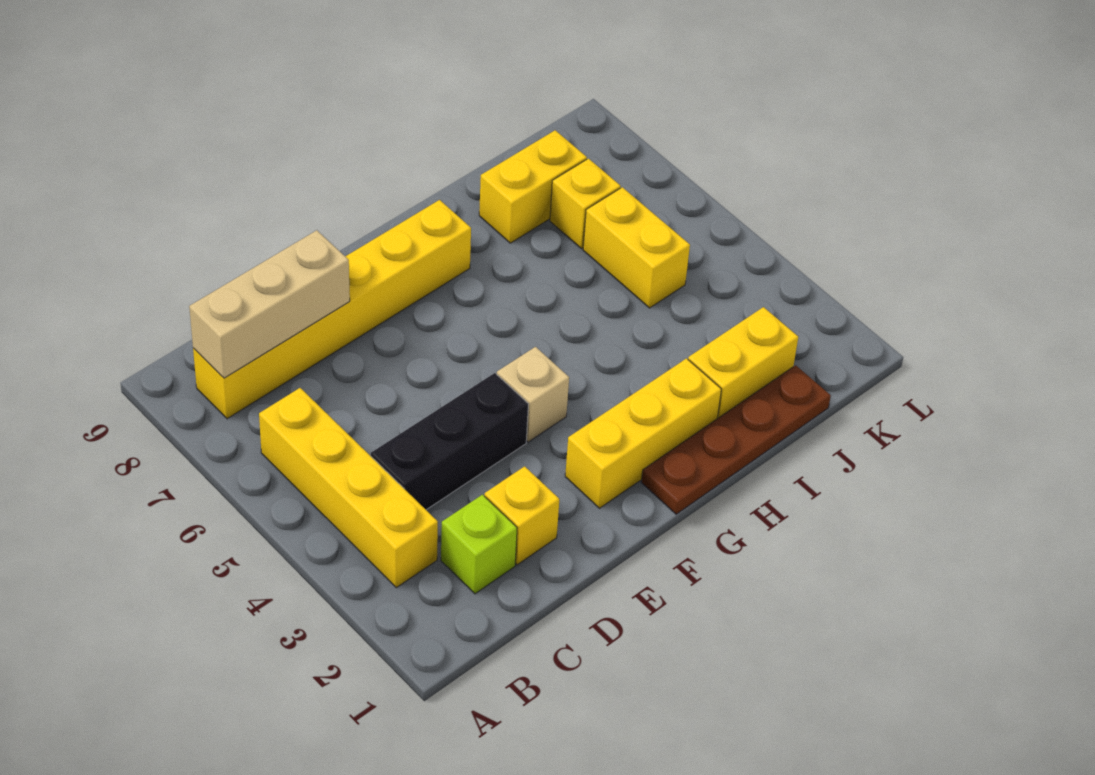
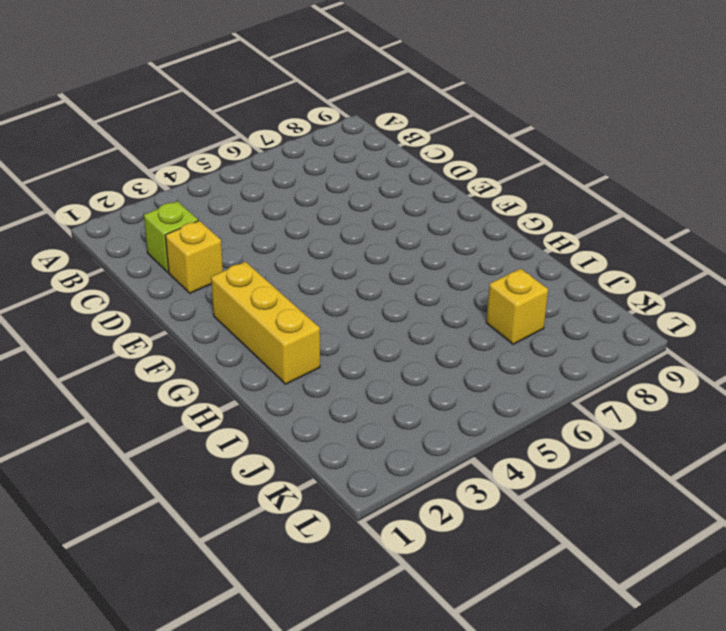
none -> yellow brick B3:B6 level 1
none -> yellow brick B8:G8 level 1
none -> black brick C4:E4 level 1

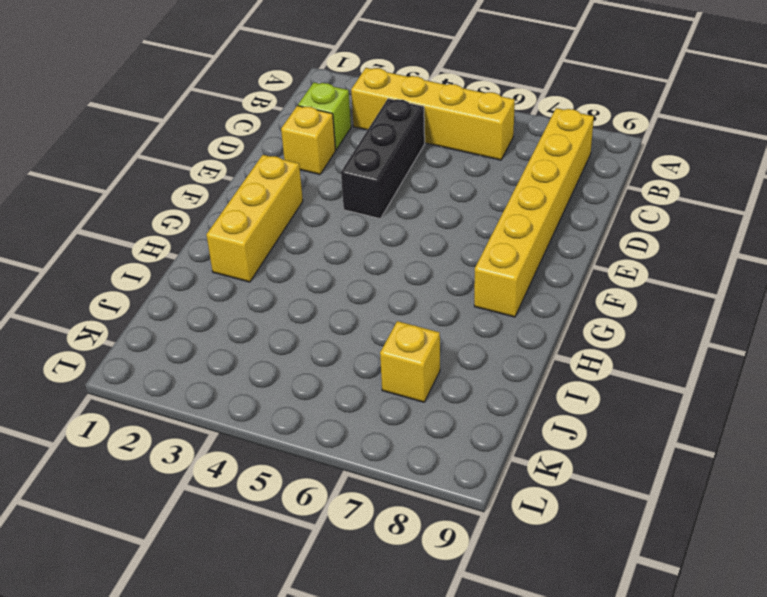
none -> tan brick F4 level 1
none -> brown plate G1:J1 level 1
none -> yellow brick I2:J2 level 1

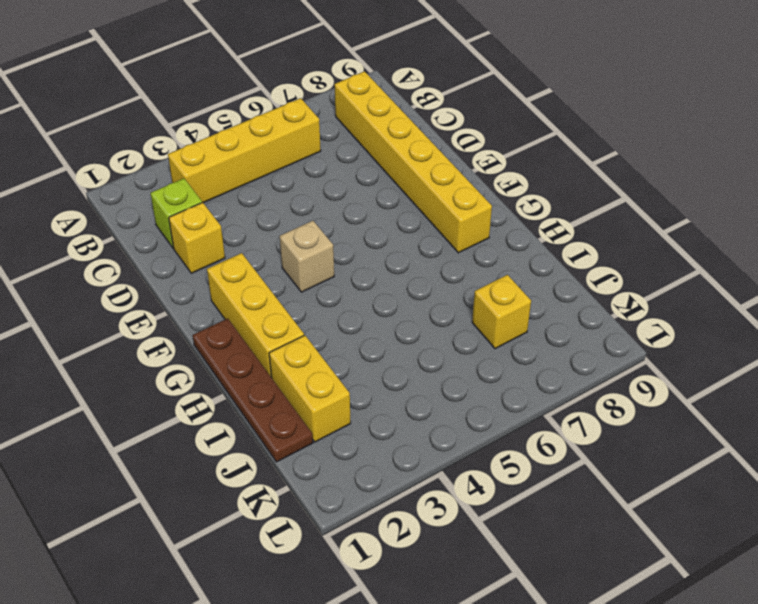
none -> black brick C4:E4 level 1
none -> yellow brick I8:J8 level 1
none -> yellow brick J5:J6 level 1

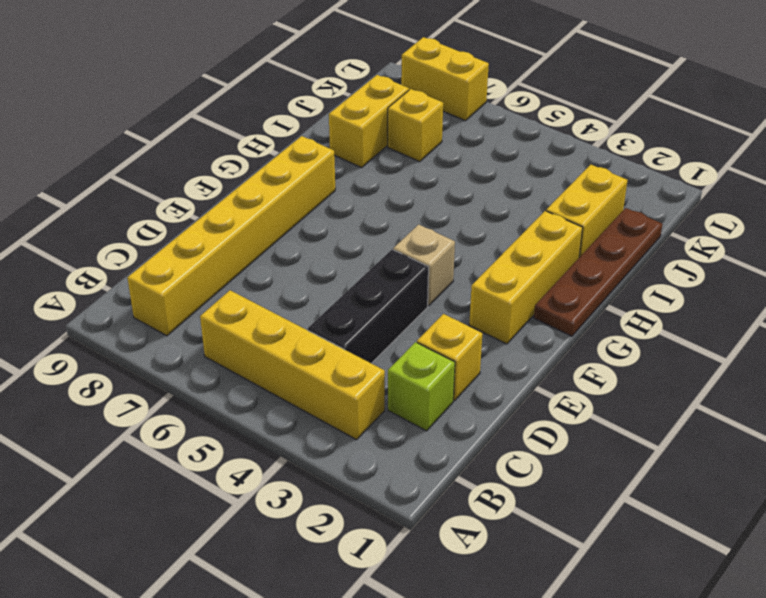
yellow brick L7:L8 level 1 -> yellow brick J5:J6 level 1
none -> tan brick B8:D8 level 2

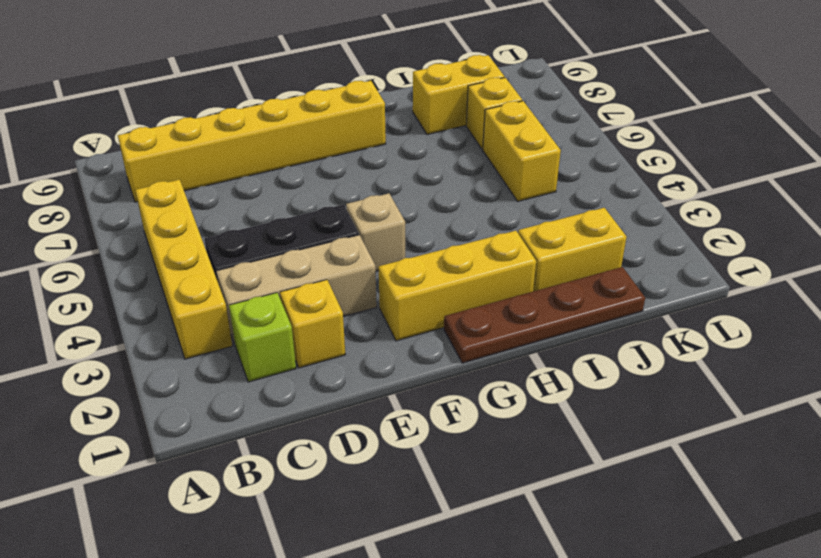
tan brick C3:E3 level 1 -> tan brick B8:D8 level 2

